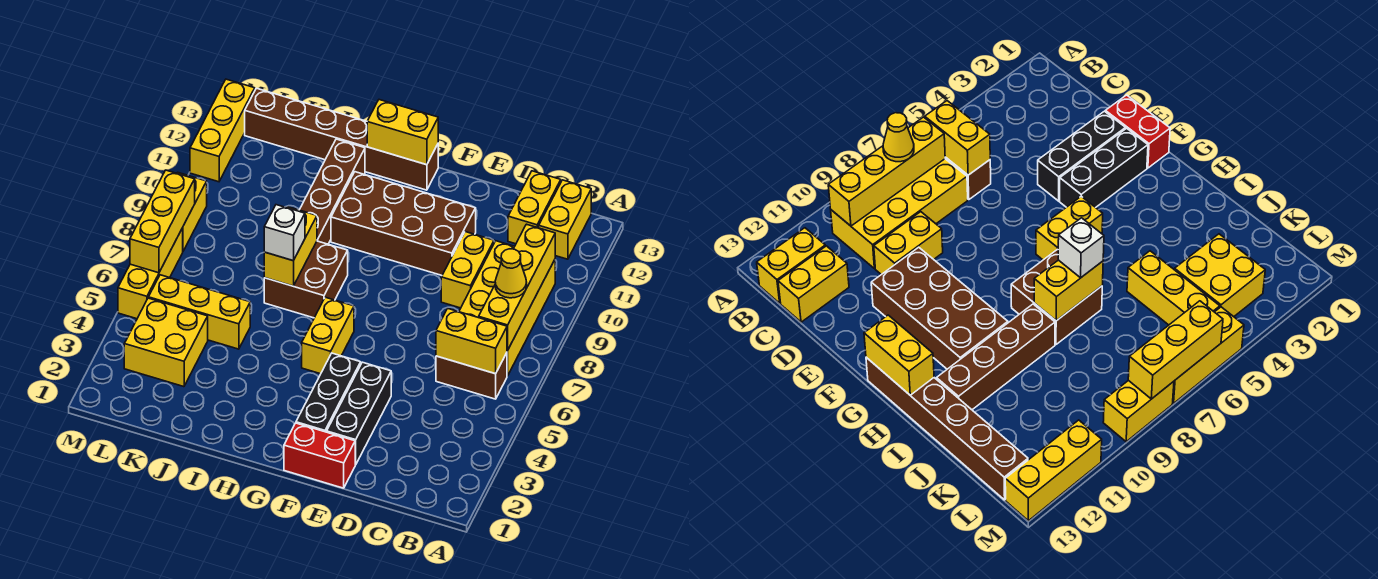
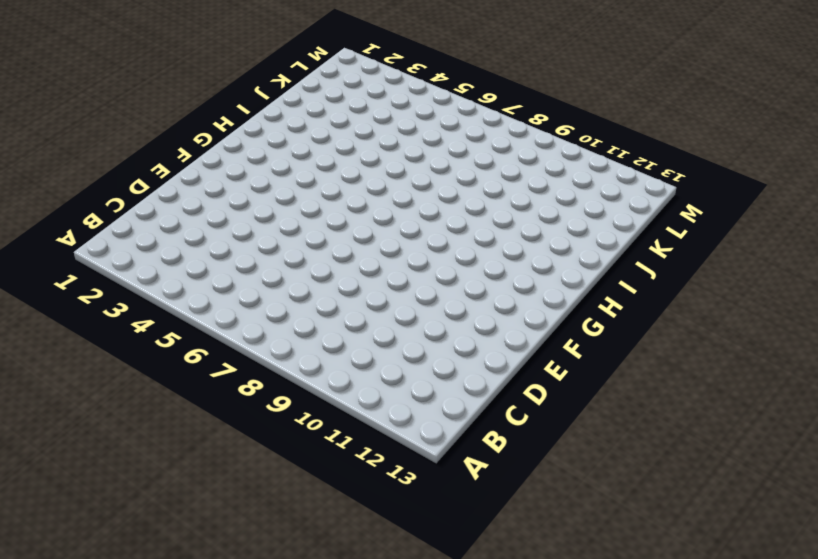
none -> brown brick B6:C6 level 1
none -> yellow brick B7:C10 level 1
none -> yellow brick B12:B13 level 1

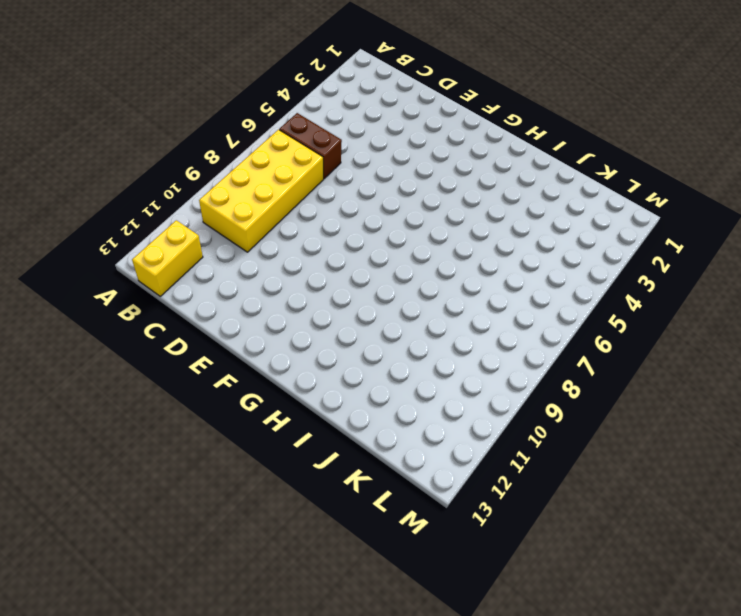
none -> yellow brick C12:C13 level 1
none -> yellow brick D9:D10 level 1
none -> red brick E1:F1 level 1

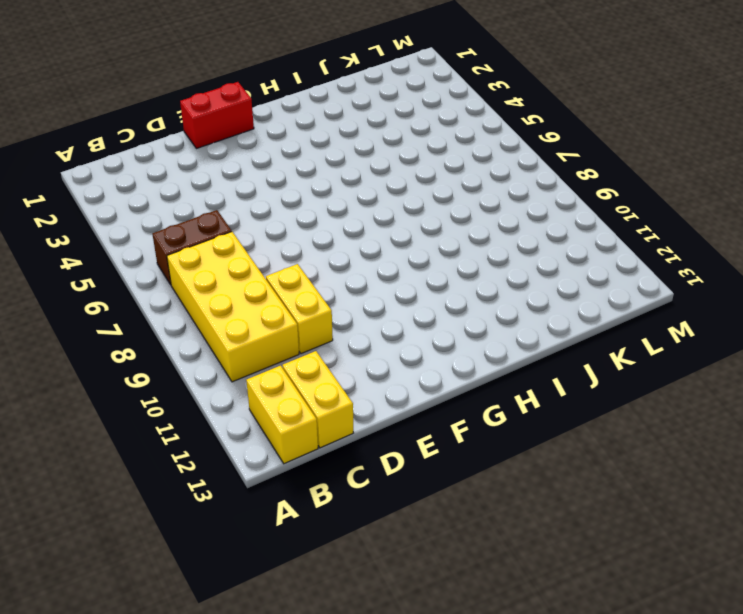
none -> black brick E2:E4 level 1
none -> brown brick E10:H11 level 1
none -> black brick F2:F4 level 1

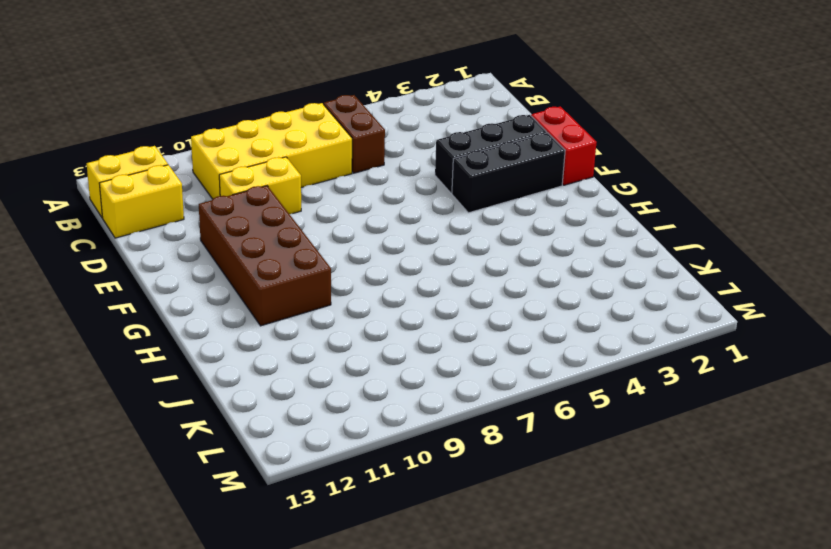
none -> yellow brick G5:G6 level 1
none -> brown brick G13:L13 level 1
none -> brown brick H7:I8 level 1

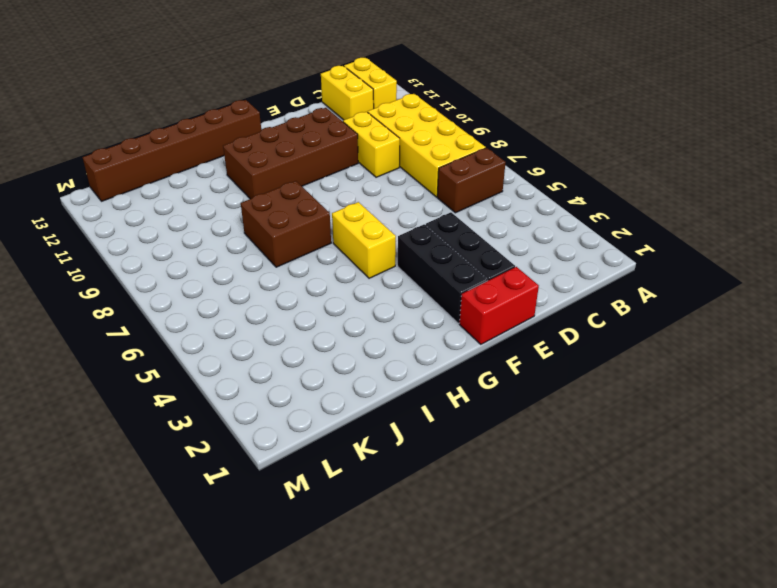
none -> brown brick I9:I12 level 1
none -> yellow brick J5:L5 level 1
none -> yellow brick K3:L4 level 1

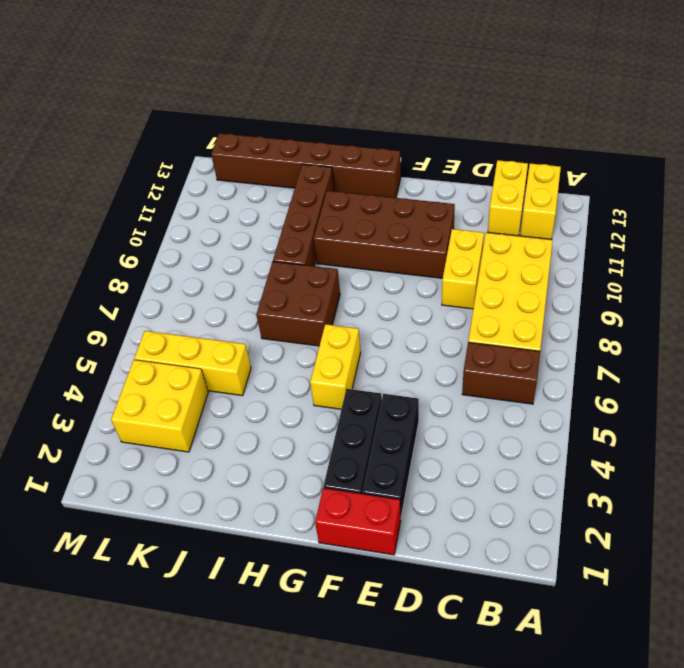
none -> yellow brick M5:M7 level 1
none -> yellow brick M8:M9 level 1
none -> yellow brick M11:M13 level 1

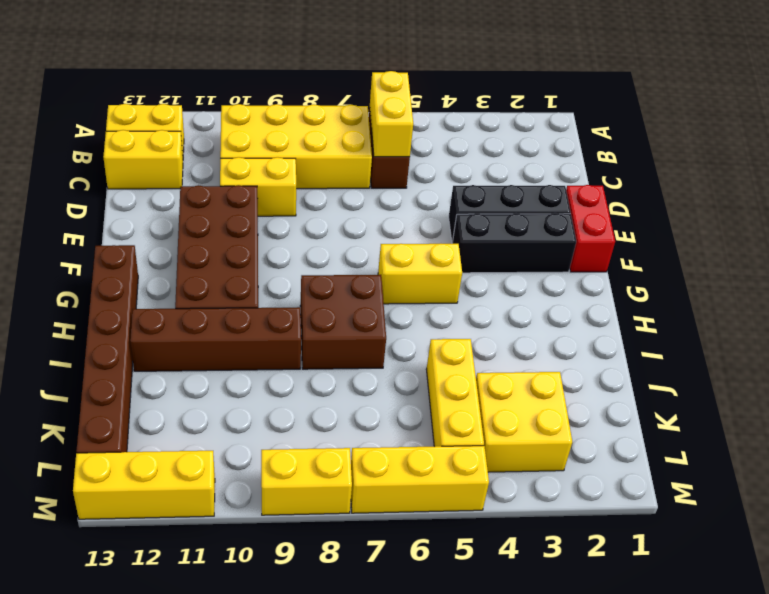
none -> yellow brick B7:B10 level 2
none -> yellow brick G13:H13 level 2
none -> yellow brick I7:I8 level 2

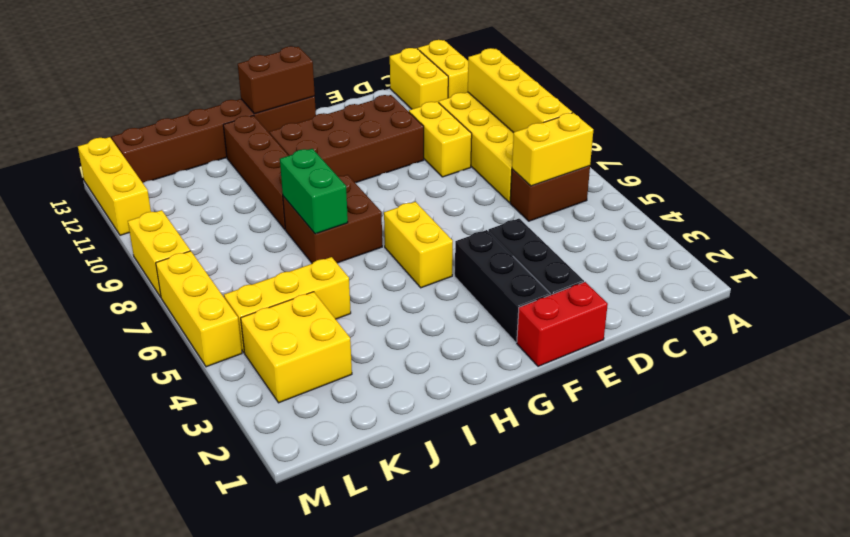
brown brick G13:H13 level 2 -> yellow brick G13:H13 level 2
green brick I7:I8 level 2 -> yellow brick I7:I8 level 2
none -> yellow brick M6:M8 level 2
none -> yellow cone B8 level 3
none -> white brick I7 level 3

